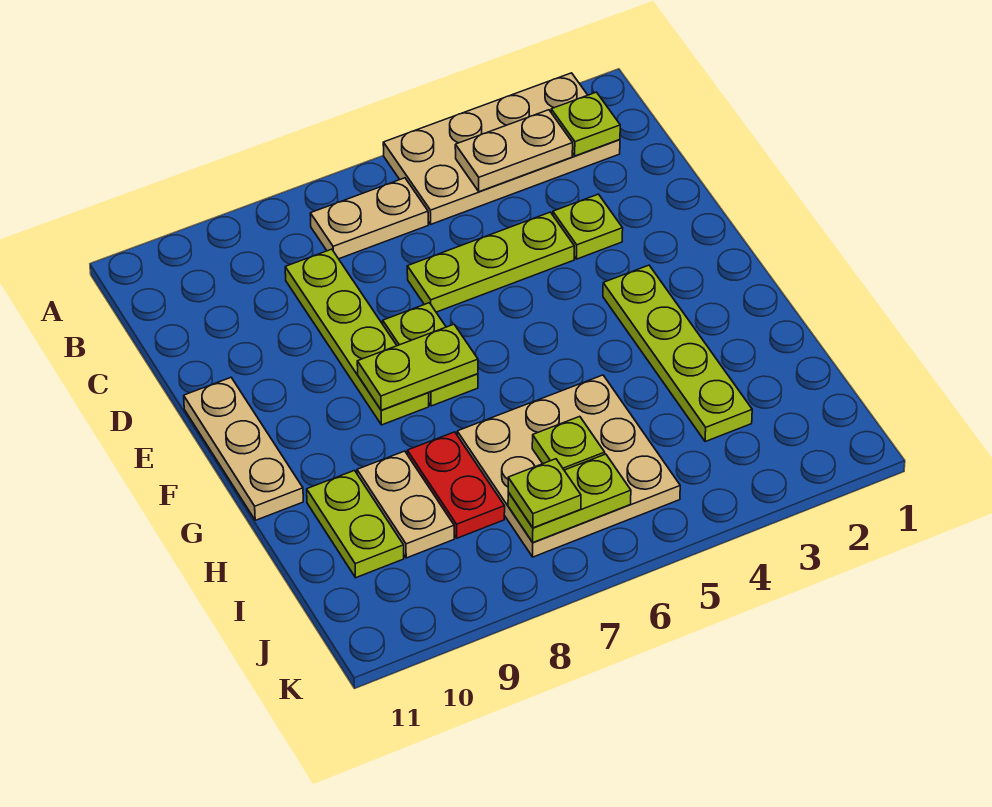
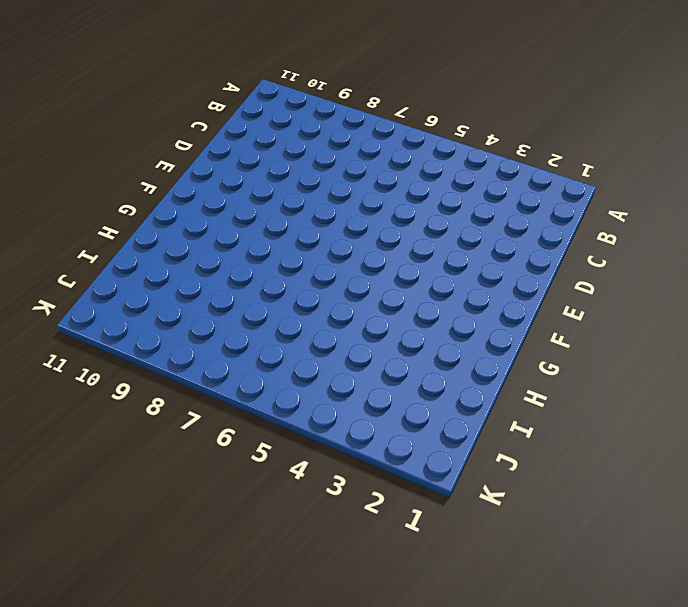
none -> tan plate A2:B5 level 1
none -> tan plate B6:B7 level 1
none -> lime plate C8:F8 level 1

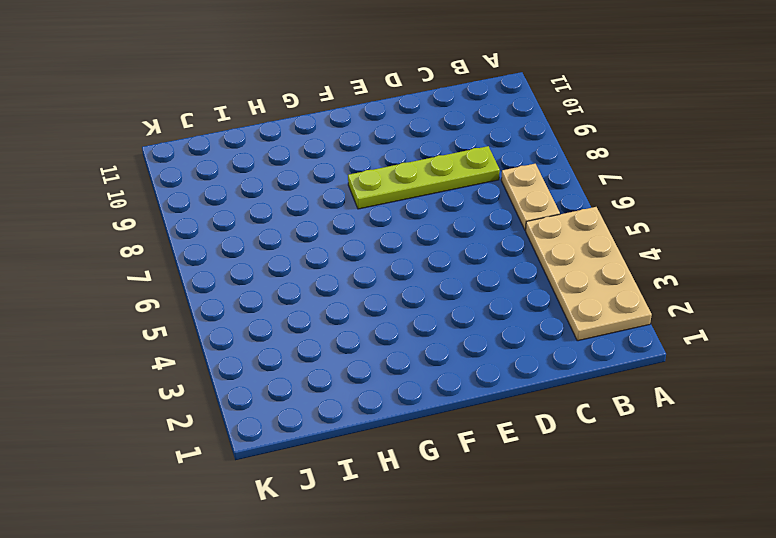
none -> lime plate D3 level 1
none -> lime plate D4:D6 level 1
none -> lime plate E7:F7 level 1

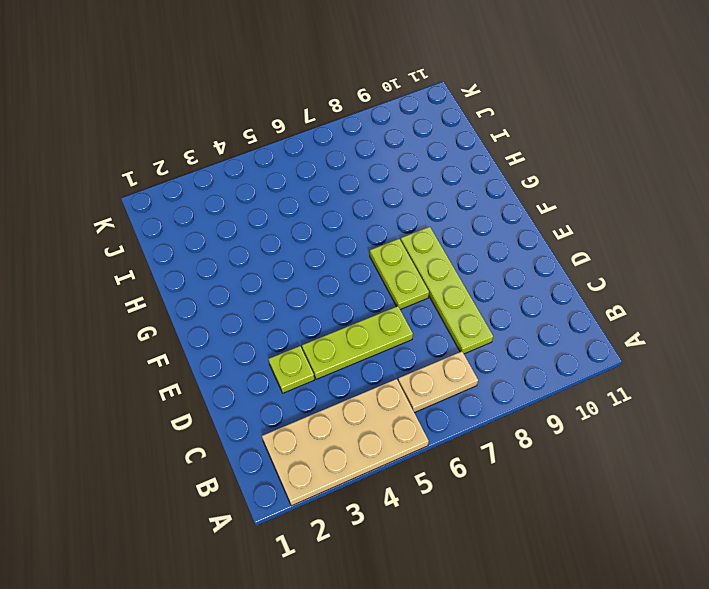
none -> tan plate E11:G11 level 1
none -> lime plate F3:I3 level 1
none -> tan plate H5:J7 level 1

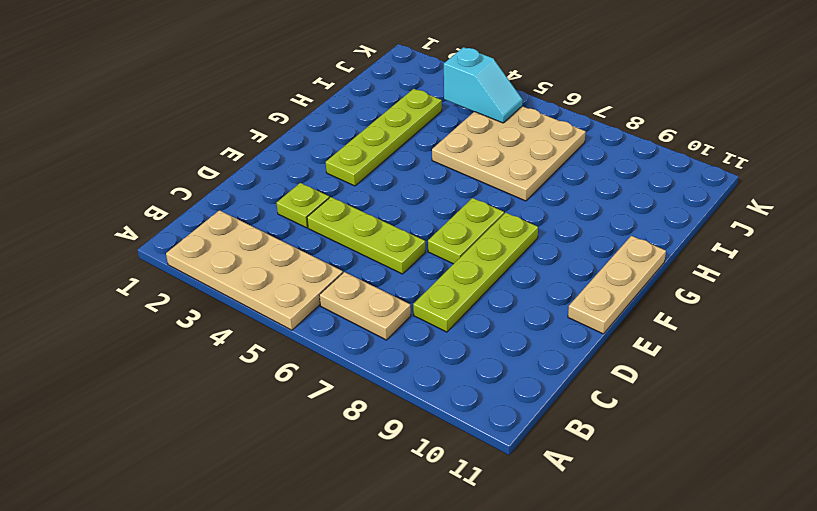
cyan slope J4:J5 level 2 top 4 -> none
none -> red plate H8:I8 level 1
none -> tan plate H9:I9 level 1
none -> lime plate H10:I10 level 1

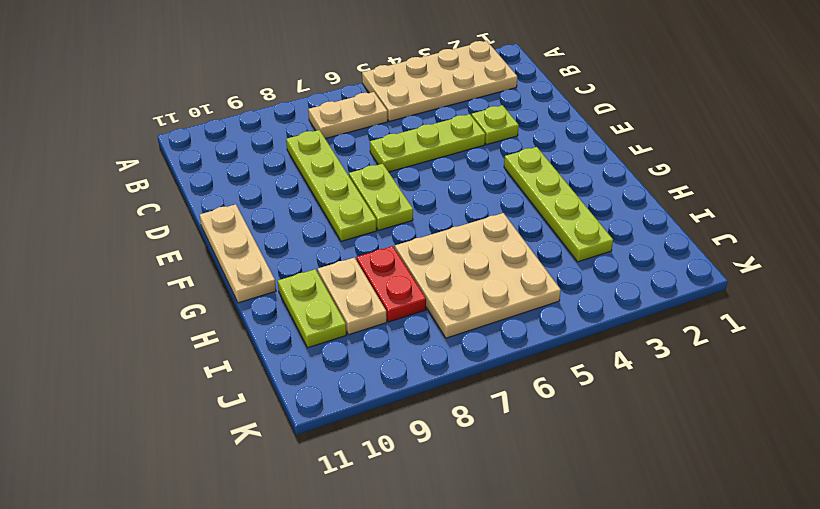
none -> lime plate B2 level 2
none -> tan plate B3:B4 level 2
none -> lime plate F7:F8 level 2

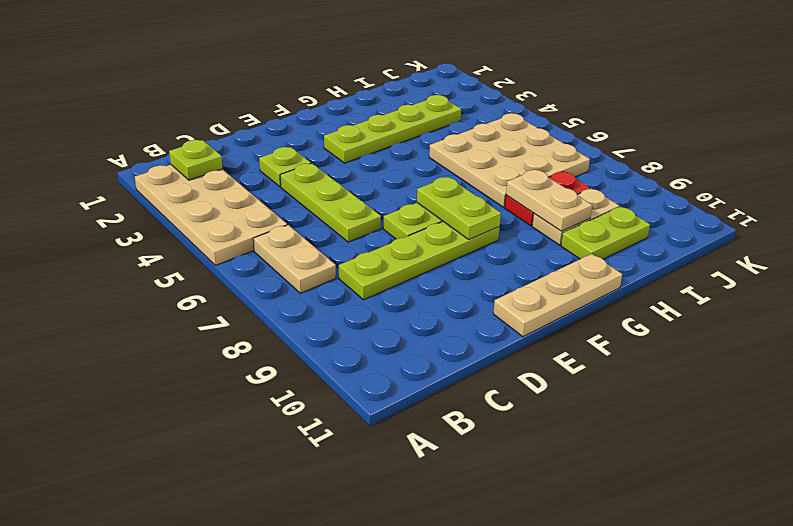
tan plate H8:H9 level 2 -> tan plate B3:B4 level 2
none -> lime plate I6 level 2
none -> lime plate J6:J7 level 2
none -> lime plate J7 level 3

